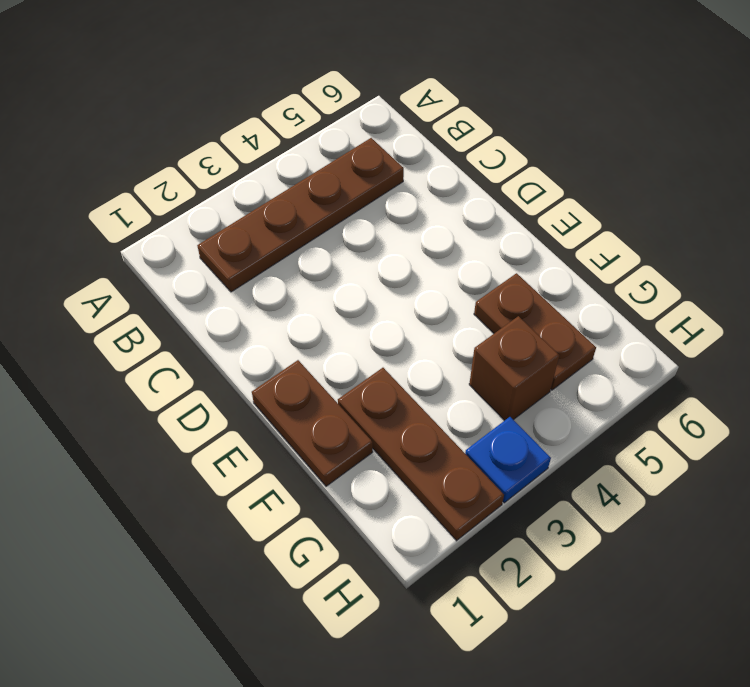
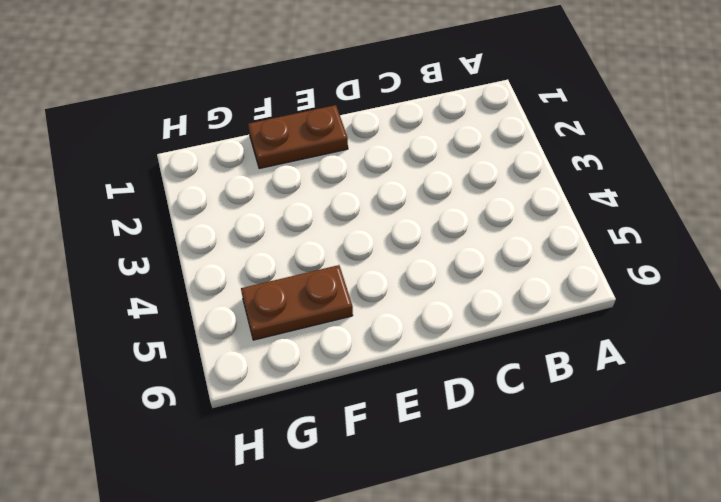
none -> brown plate B2:B5 level 1
none -> brown plate F2:H2 level 1

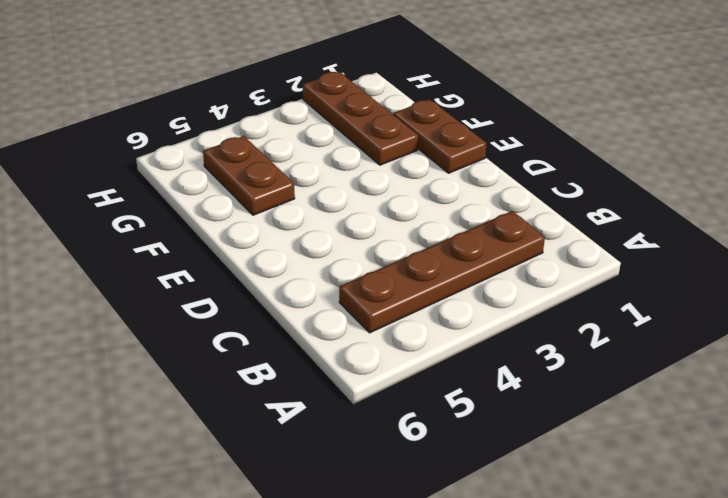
none -> brown brick G4 level 1
none -> blue plate H3 level 1

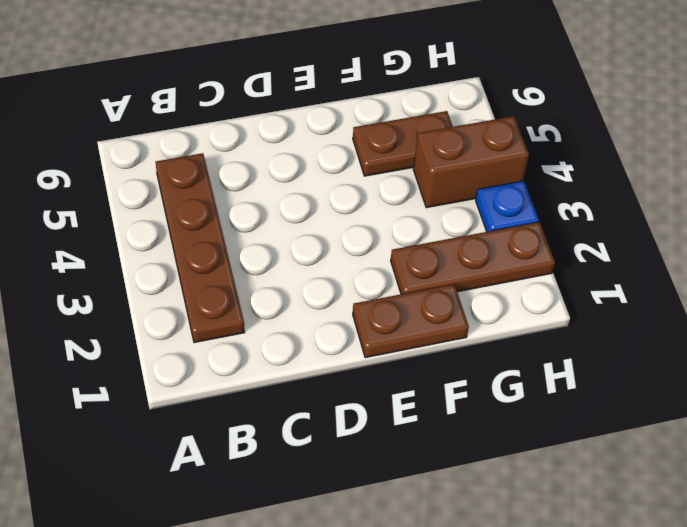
brown brick G4:H4 level 1 -> brown brick G4 level 1

